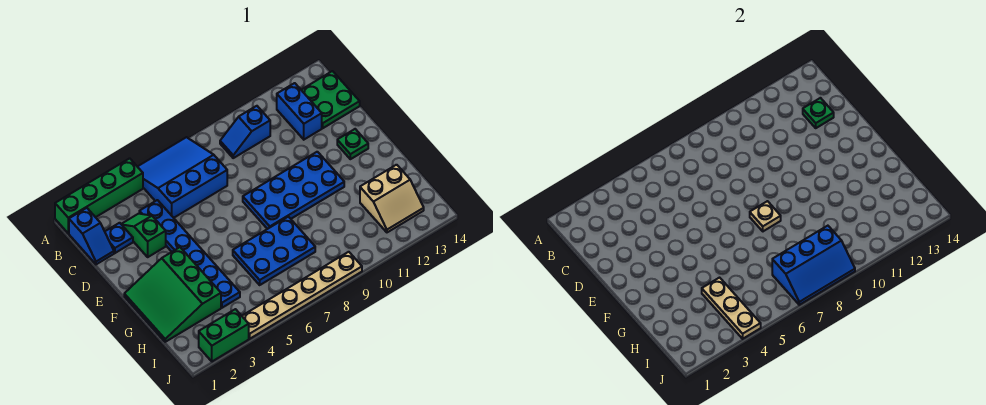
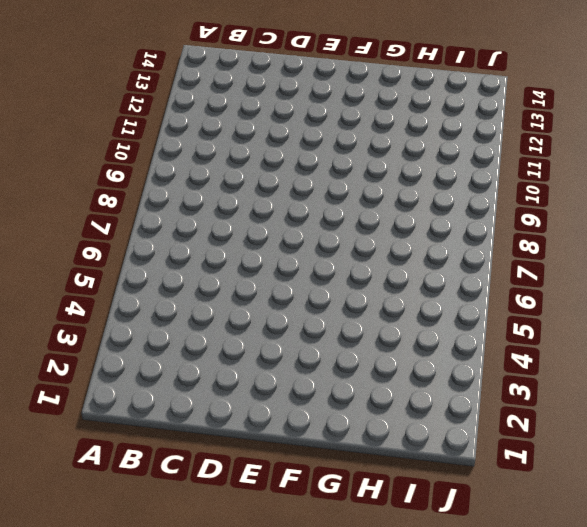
none -> green brick A1:A4 level 1
none -> blue slope A5:C7 level 1 top C
none -> blue slope B1:C1 level 1 top B

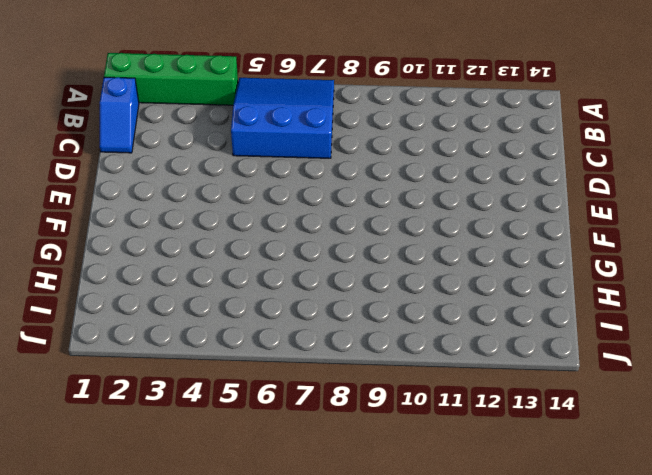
none -> blue slope B9:B10 level 1 top 10
none -> blue brick B12:C12 level 1
none -> green plate B13:C14 level 1

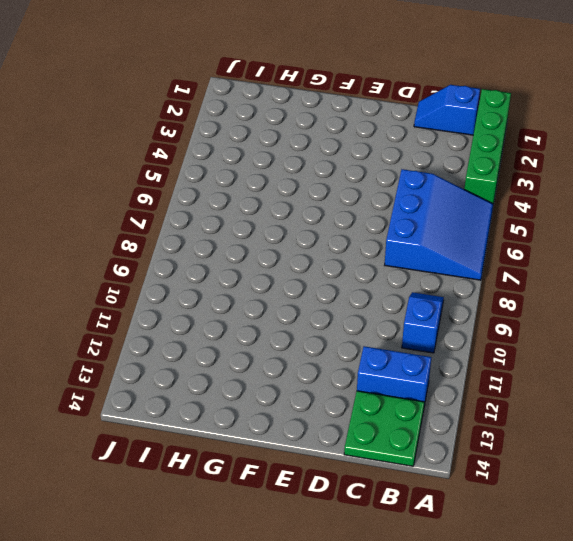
none -> blue plate C2 level 1
none -> green slope C3:D3 level 1 top D
none -> blue plate C4:H4 level 1

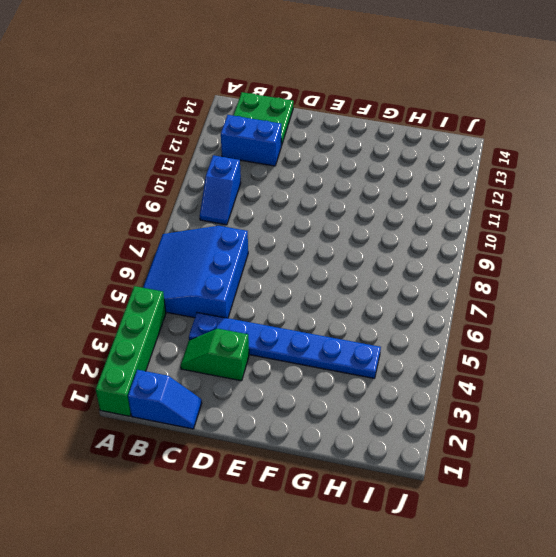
none -> blue plate C2 level 1
none -> blue plate E8:F11 level 1
none -> green plate E13 level 1

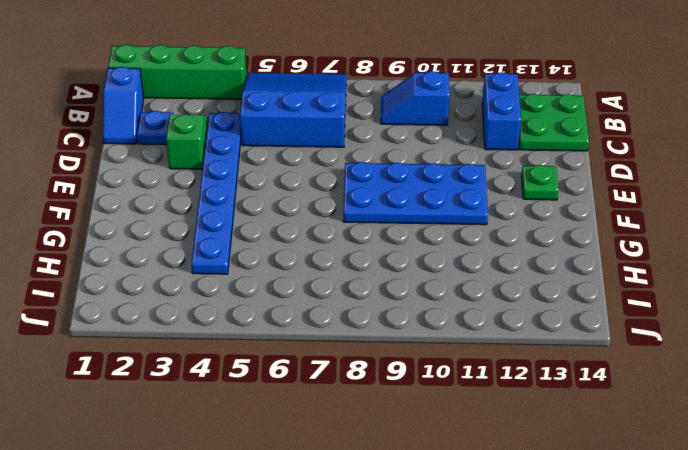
none -> green slope F1:H3 level 1 top 3
none -> blue plate G6:H8 level 1
none -> tan slope H12:I13 level 1 top H

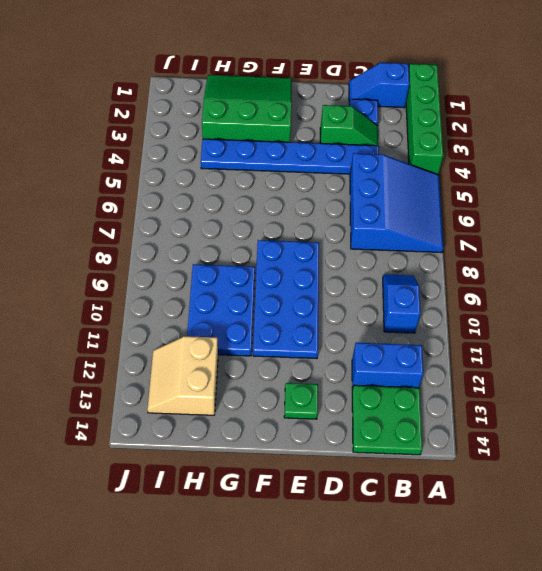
blue plate G9:H11 level 1 -> blue plate G6:H8 level 1
none -> green brick J2:J3 level 1
none -> tan plate J4:J9 level 1
none -> green plate C13 level 2

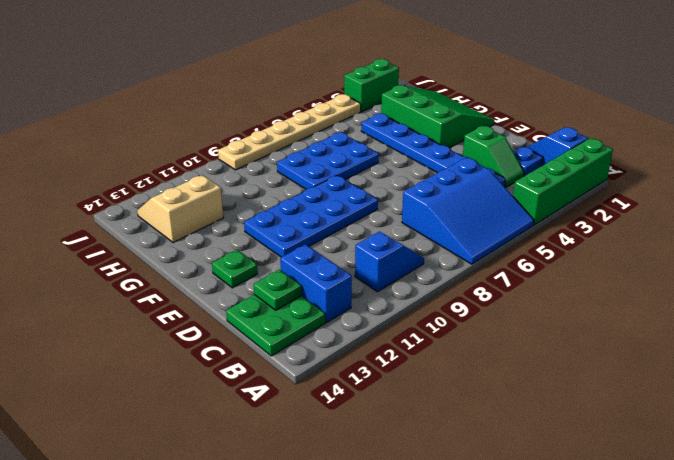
none -> tan plate F8 level 2
none -> tan plate H4:J4 level 2
none -> blue slope I7:J9 level 2 top I

